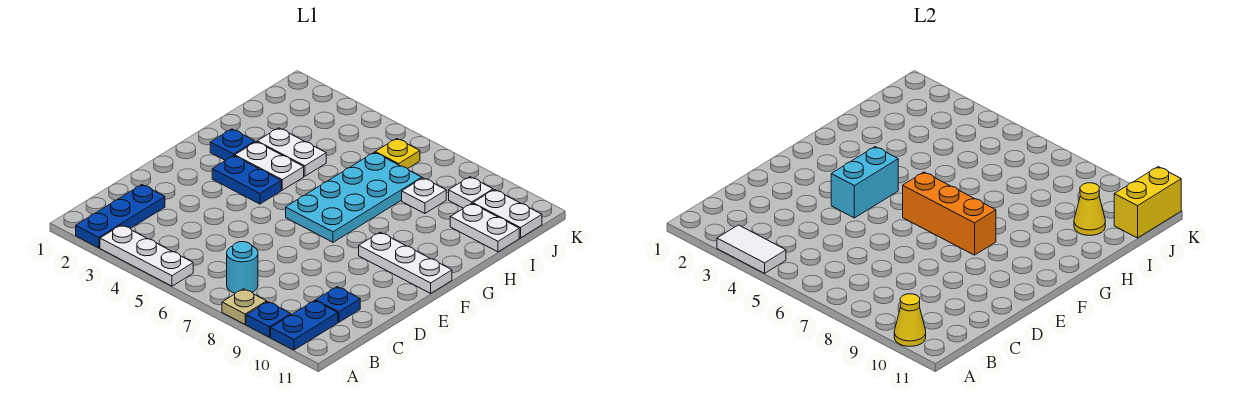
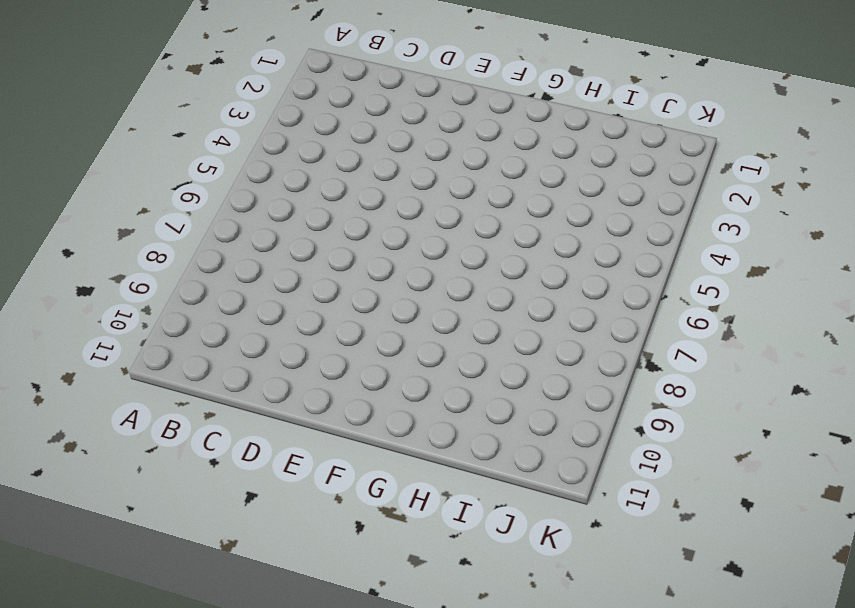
none -> blue plate A2:C2 level 1
none -> white plate A3:A5 level 1
none -> tan plate A8 level 1

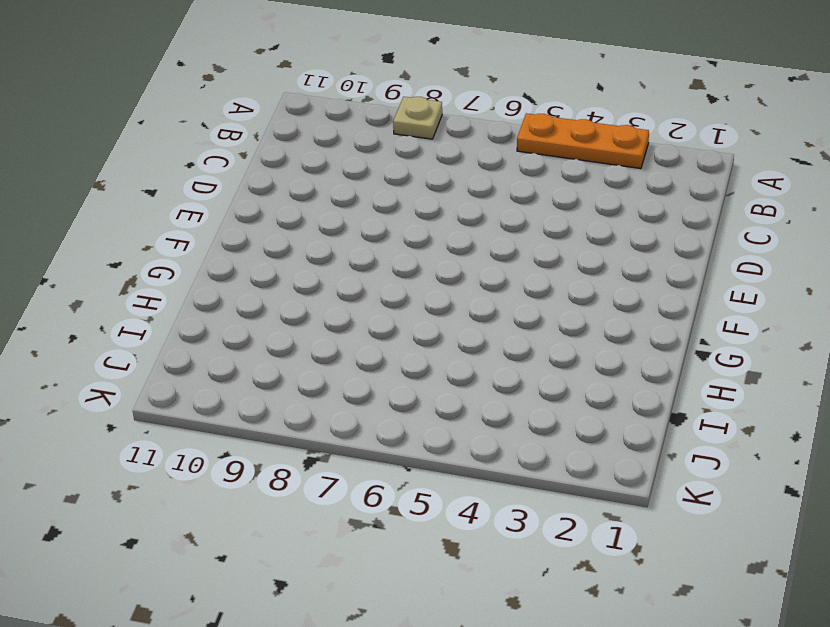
orange plate A3:A5 level 1 -> white plate A3:A5 level 1
none -> blue plate A2:C2 level 1
none -> blue plate A9 level 1
none -> blue plate A10:B10 level 1

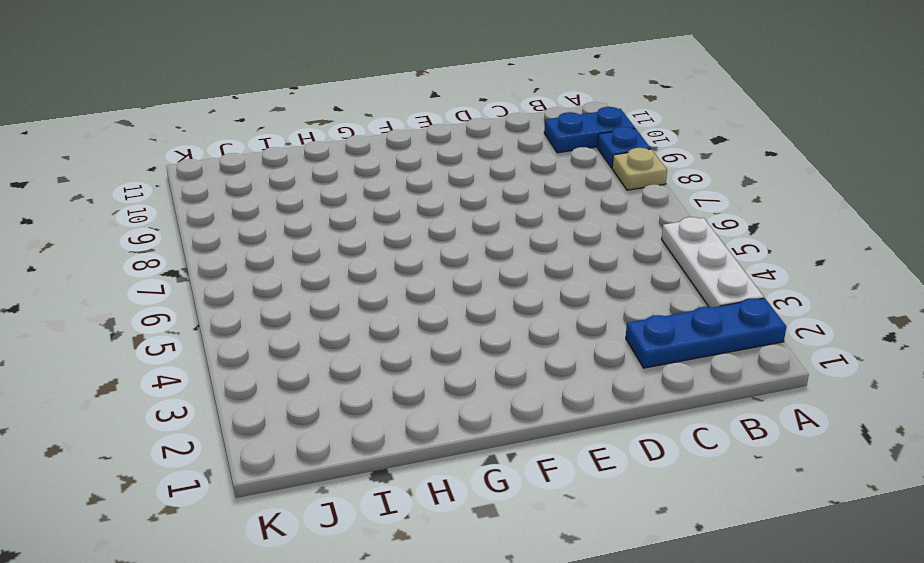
none -> cyan round brick B7 level 1
none -> blue plate C10 level 1
none -> blue plate F3:F4 level 1

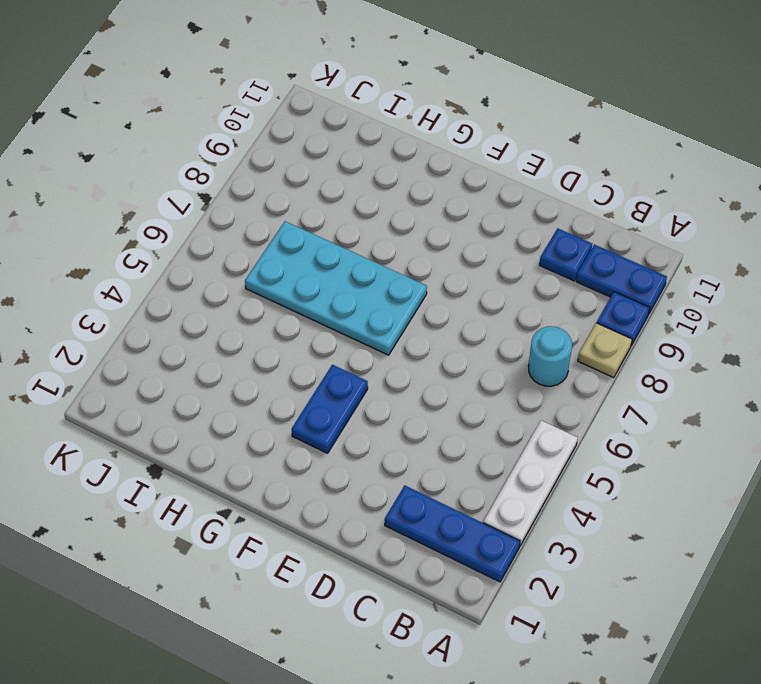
none -> white plate F9:F11 level 1
none -> blue plate G2 level 1
none -> white plate G3:G4 level 1

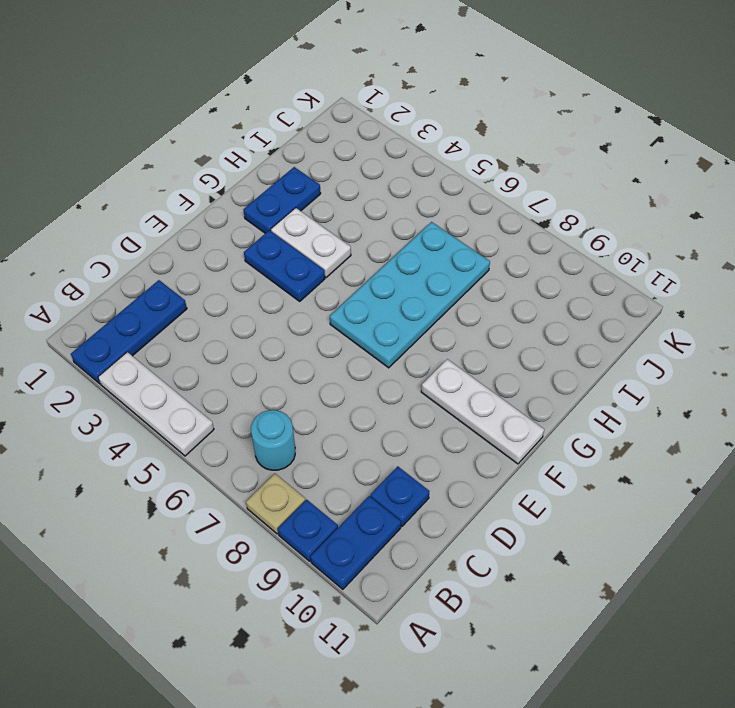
blue plate G2:H2 level 1 -> blue plate G2 level 1
none -> white plate H3:H4 level 1
none -> white plate I8 level 1
none -> white plate I10:I11 level 1

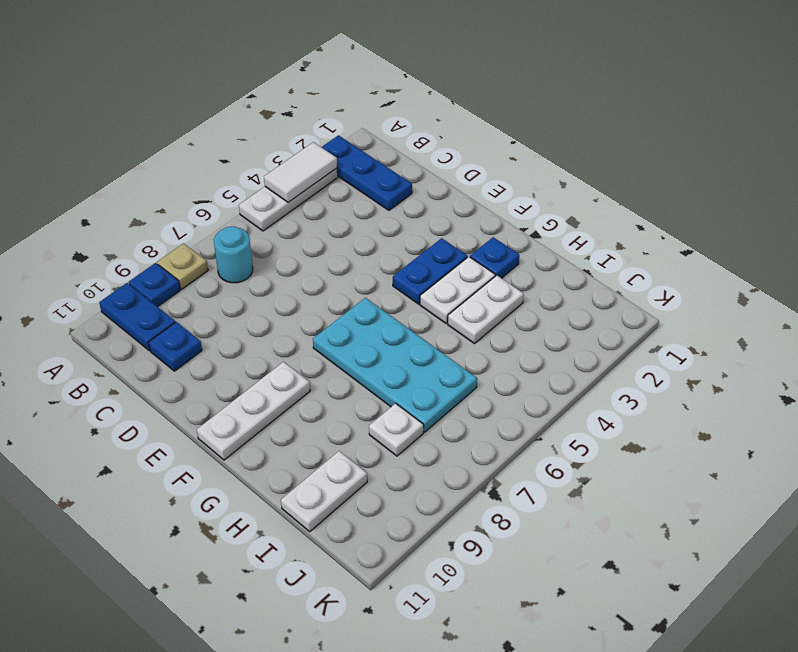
none -> yellow plate J6 level 1
none -> white plate J9 level 1
none -> white plate J10:J11 level 1

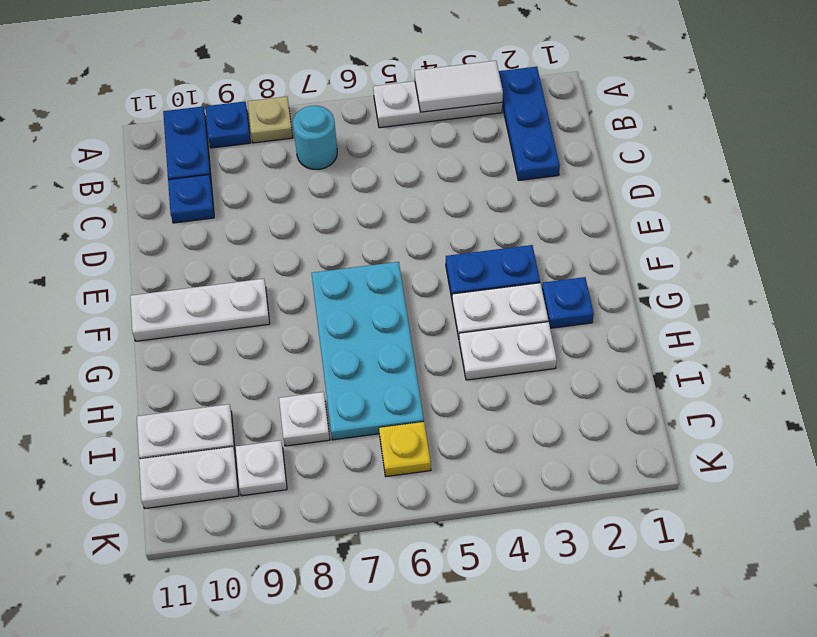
none -> yellow cone A10 level 2
none -> cyan brick E4:F4 level 2
none -> orange brick F6:F8 level 2

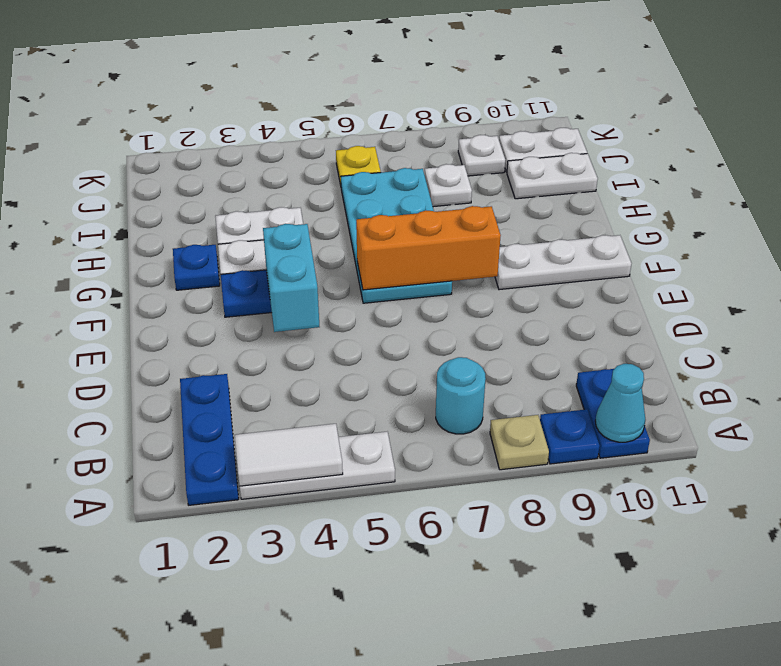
cyan cone A10 level 2 -> yellow cone A10 level 2
none -> blue plate C10 level 1
none -> yellow cone I10 level 2
none -> yellow brick J11:K11 level 2

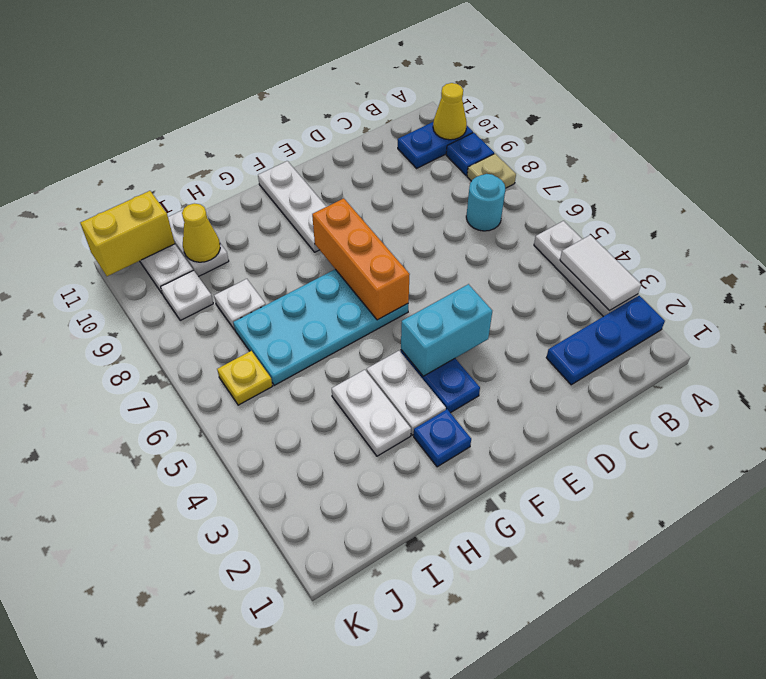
none -> blue plate C10 level 1

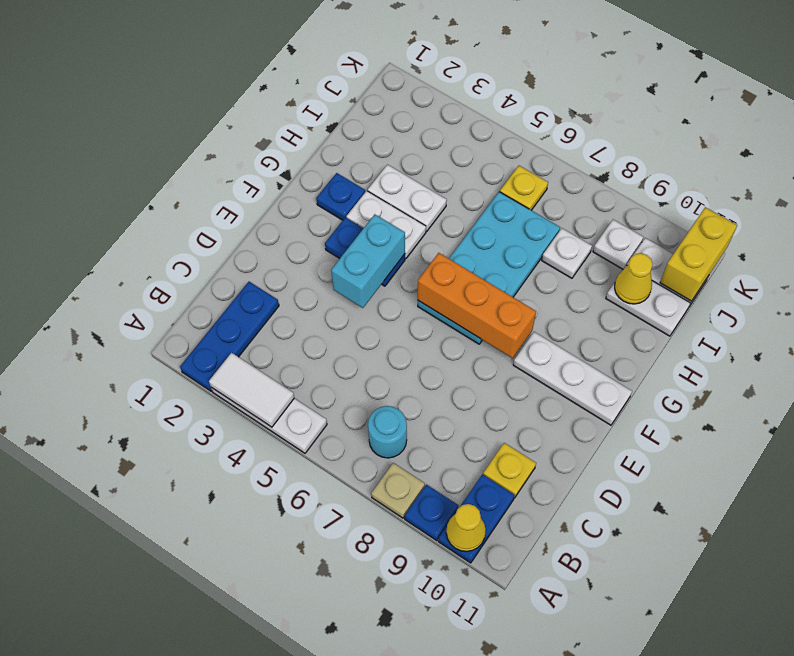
yellow plate C10 level 1 -> blue plate C10 level 1

